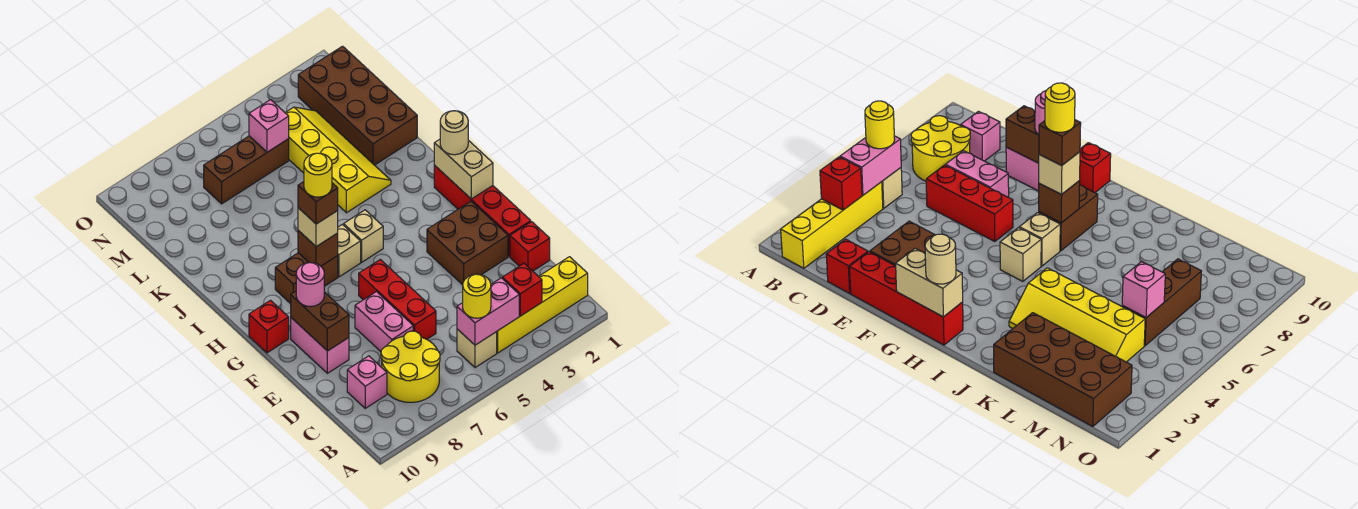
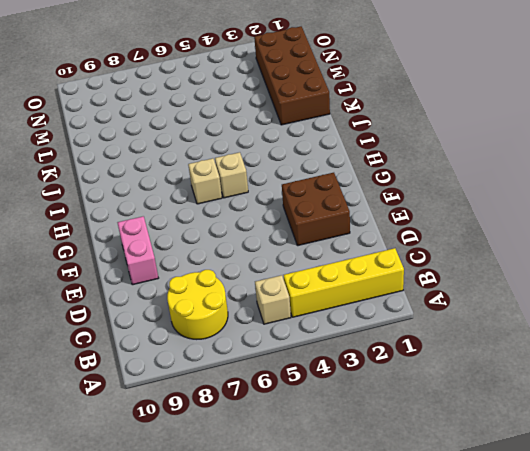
none -> pink brick C9 level 1
none -> red brick D1 level 1
none -> red brick D6:F6 level 1

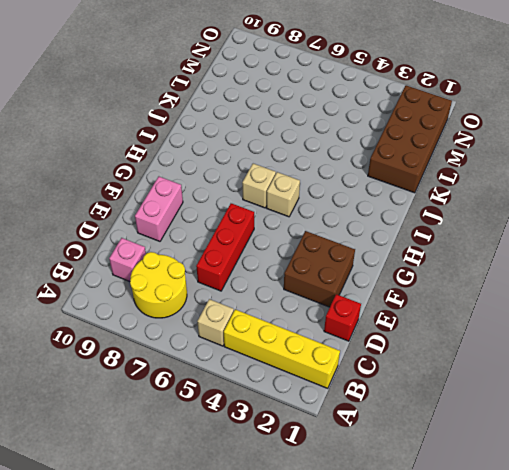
none -> pink brick D7:E7 level 1
none -> red brick E1:H1 level 1
none -> red brick G10 level 1

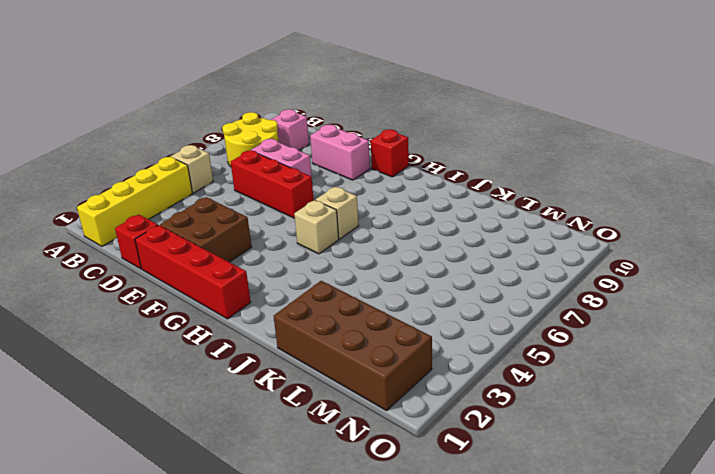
none -> brown brick H7:H8 level 1
none -> yellow slope J3:M4 level 1 top 4
none -> brown brick M5:M7 level 1

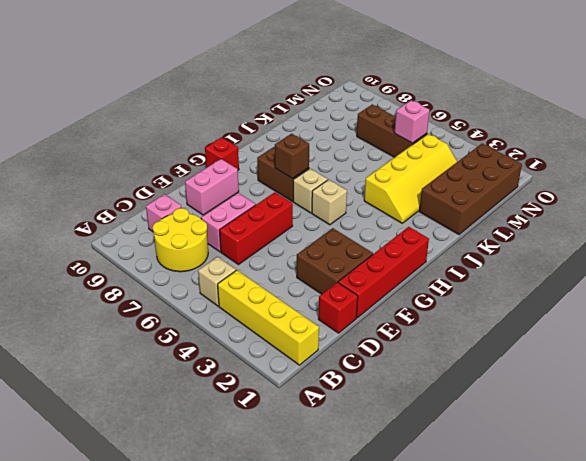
none -> red brick B3 level 2
none -> pink brick B4:B5 level 2
none -> brown brick E9:F9 level 2

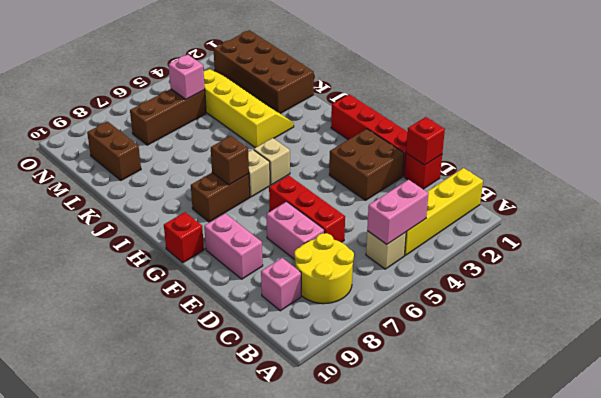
red brick D1 level 2 -> red brick B3 level 2
brown brick L9:M9 level 1 -> brown brick E9:F9 level 2
none -> tan brick G1:H1 level 2
none -> yellow round brick B5 level 3
none -> pink round brick F9 level 3

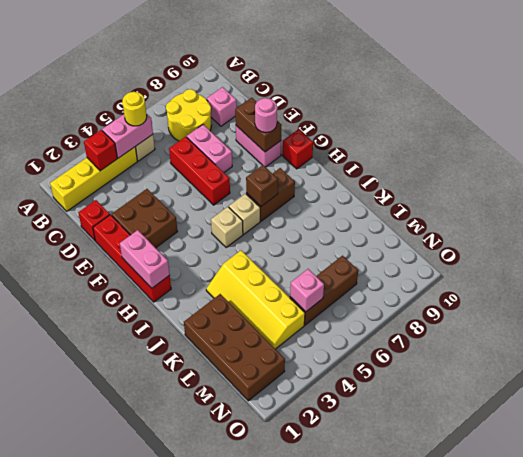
pink brick G1:H1 level 2 -> tan brick G1:H1 level 2
none -> tan round brick H1 level 3
none -> tan brick H7 level 3
none -> brown brick H7 level 4

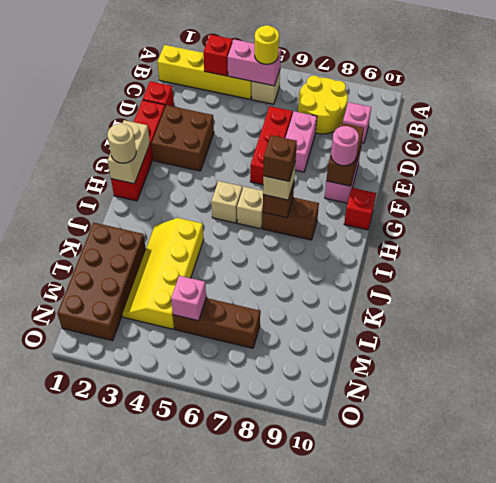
none -> yellow round brick H7 level 5

